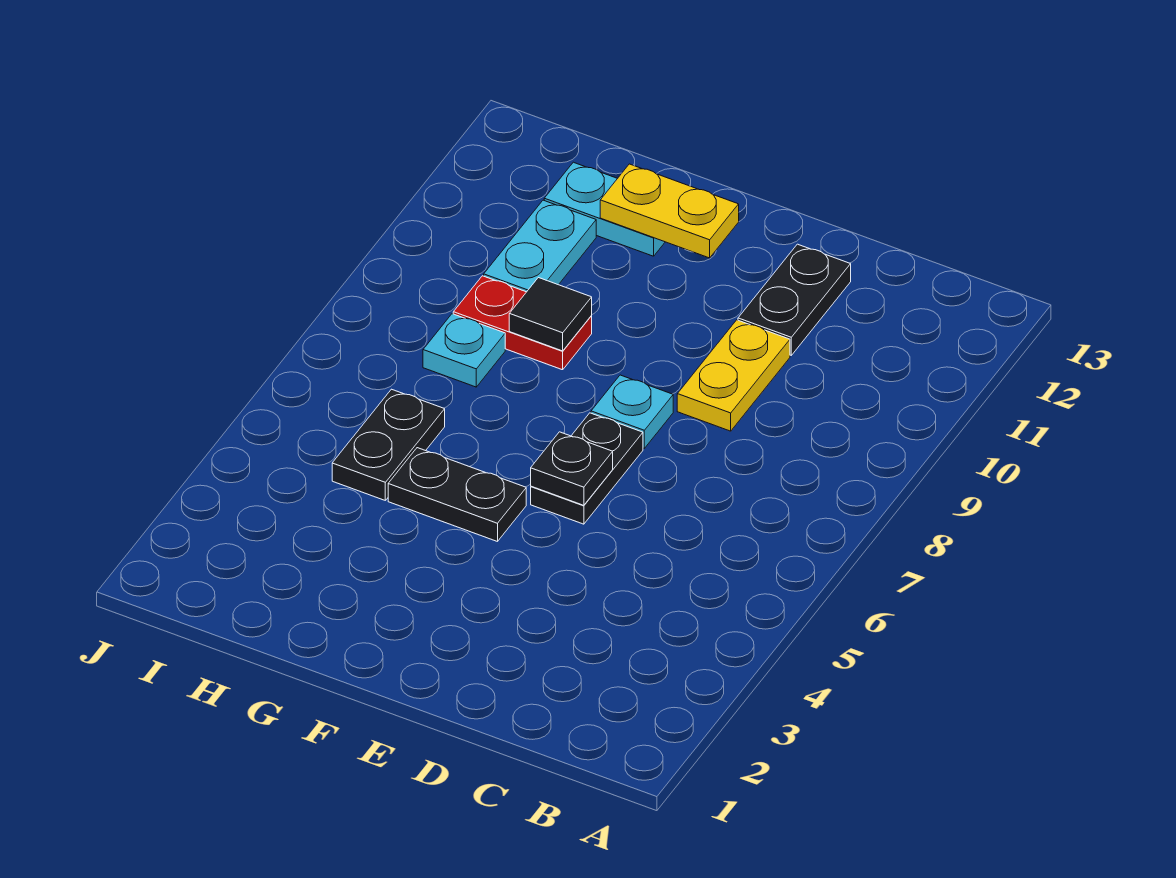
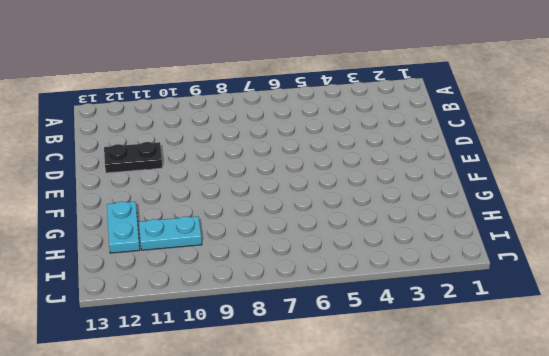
none -> yellow plate D9:D10 level 1
none -> black plate E6:E7 level 1
none -> cyan plate E8 level 1

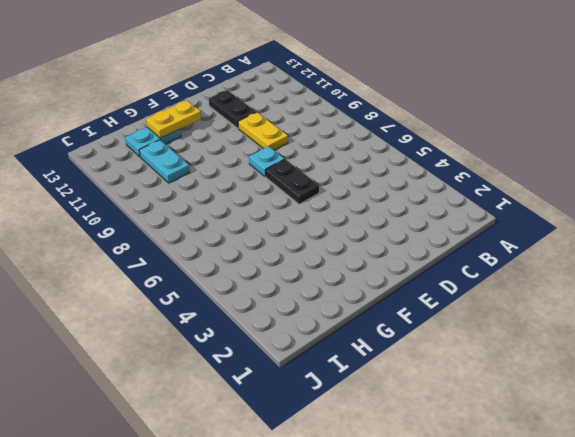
none -> black plate F5:G5 level 1
none -> red plate G9:H9 level 1
none -> black plate H5:H6 level 1

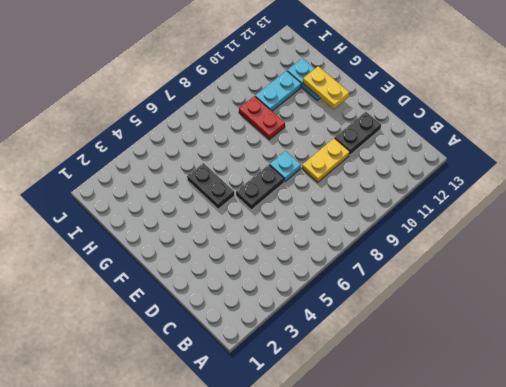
none -> black plate H5:H6 level 1
none -> cyan plate H8 level 1
none -> black plate E6 level 2

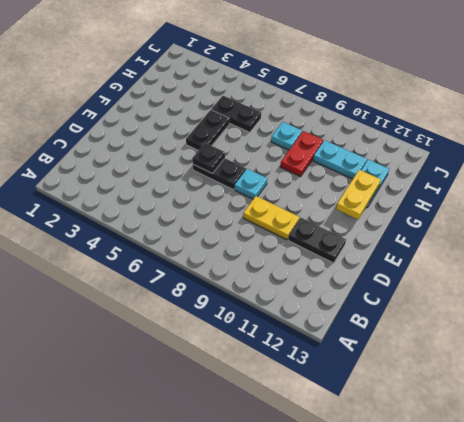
none -> black tile G9 level 2

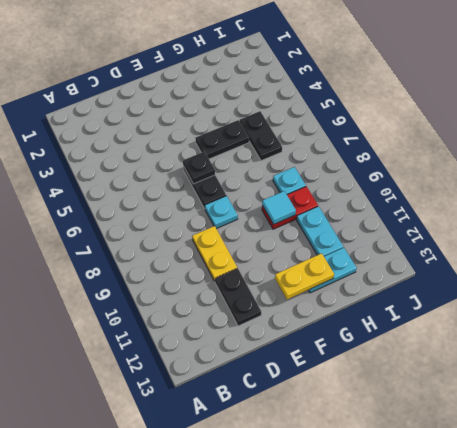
cyan tile G9 level 2 -> black tile G9 level 2

